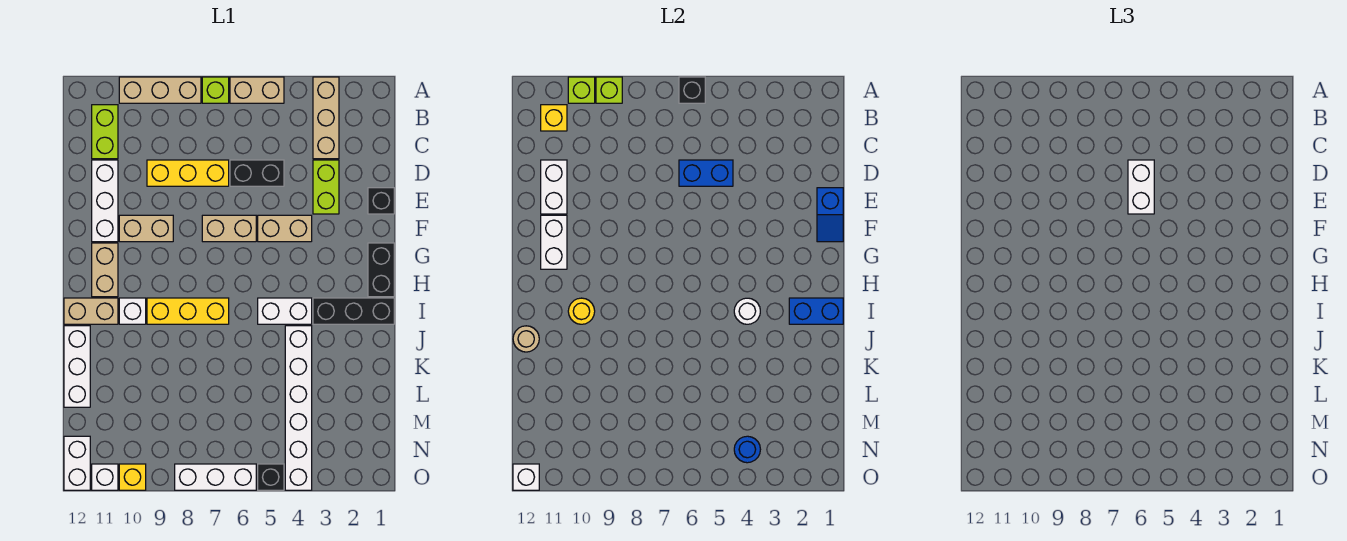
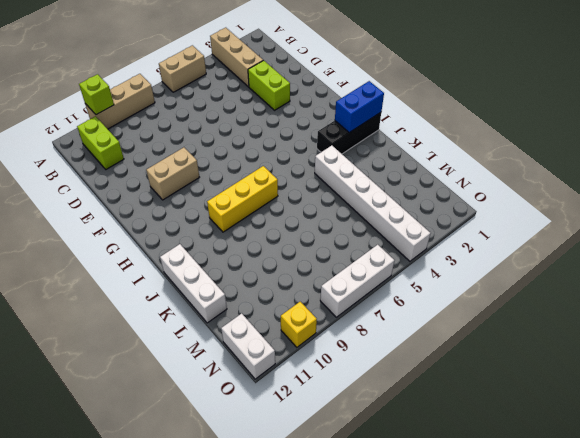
none -> lime brick A7 level 1
none -> black brick D5:D6 level 1
none -> yellow brick D7:D9 level 1
none -> white brick D11:F11 level 1

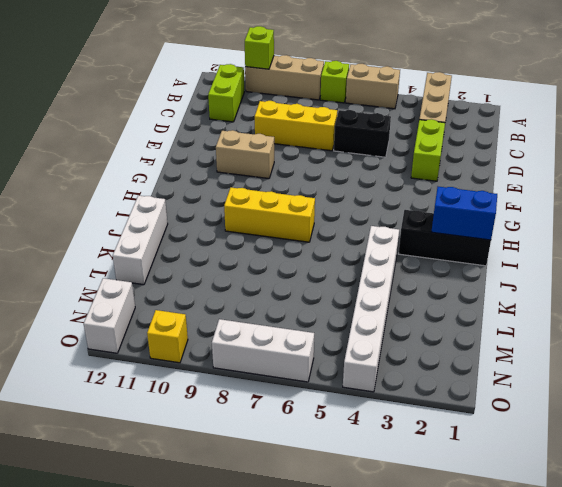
none -> white brick D11:F11 level 1
none -> black brick E1 level 1
none -> tan brick F4:F5 level 1
none -> tan brick F6:F7 level 1

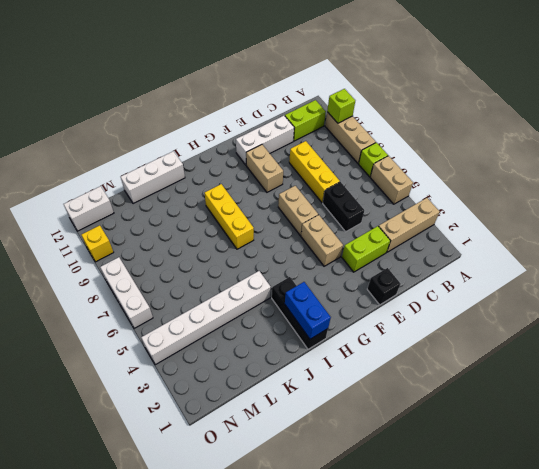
none -> black brick G1:H1 level 1
none -> tan brick G11:H11 level 1
none -> white brick I4:I5 level 1
none -> white brick I10 level 1

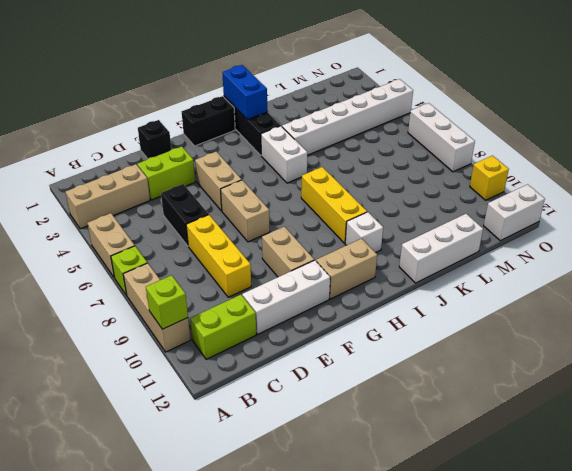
none -> tan brick I11:I12 level 1
none -> black brick O5 level 1
none -> white brick O11 level 1
none -> black brick A6 level 2

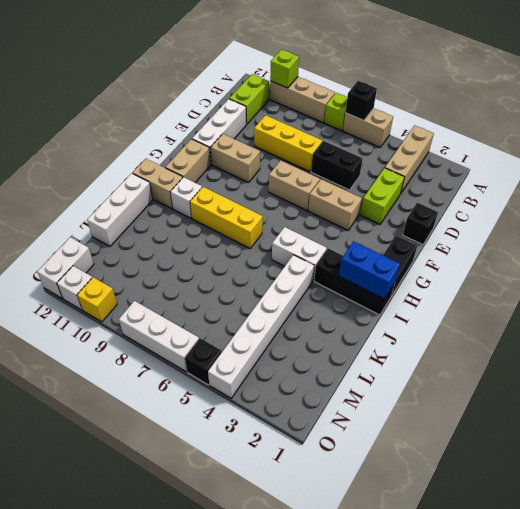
none -> lime brick A9 level 2
none -> yellow brick B11 level 2
none -> blue brick D5:D6 level 2
none -> white brick D11:E11 level 2

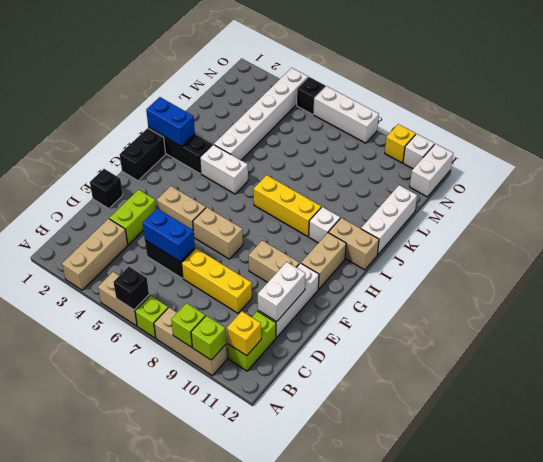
none -> blue slope E1:F1 level 2 top E
none -> white brick F11:G11 level 2
none -> white round brick I4 level 2
none -> yellow round brick I10 level 2

